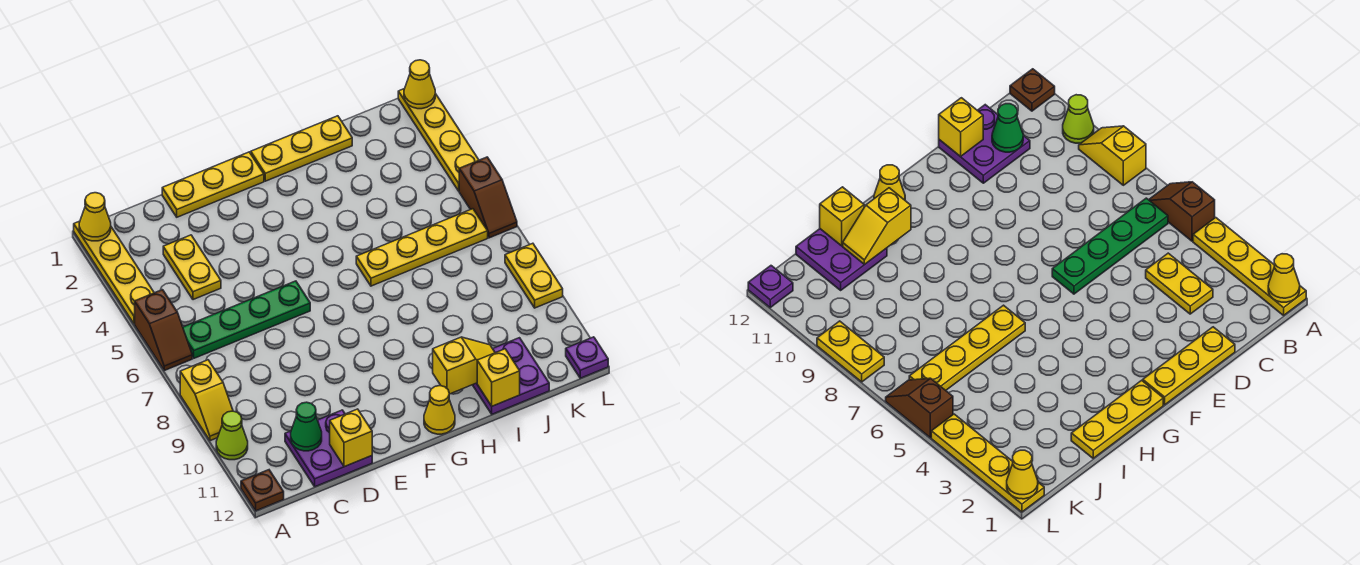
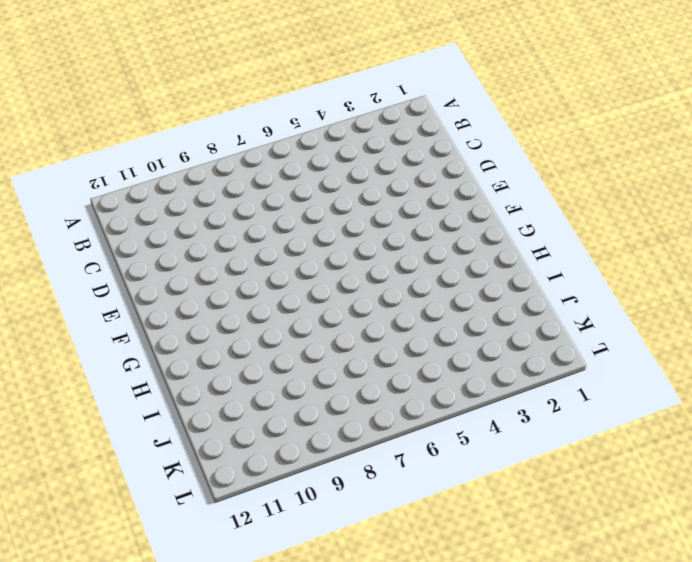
none -> yellow plate A1:A4 level 1
none -> brown slope A5:A6 level 1 top 5
none -> yellow slope A8:A9 level 1 top 8

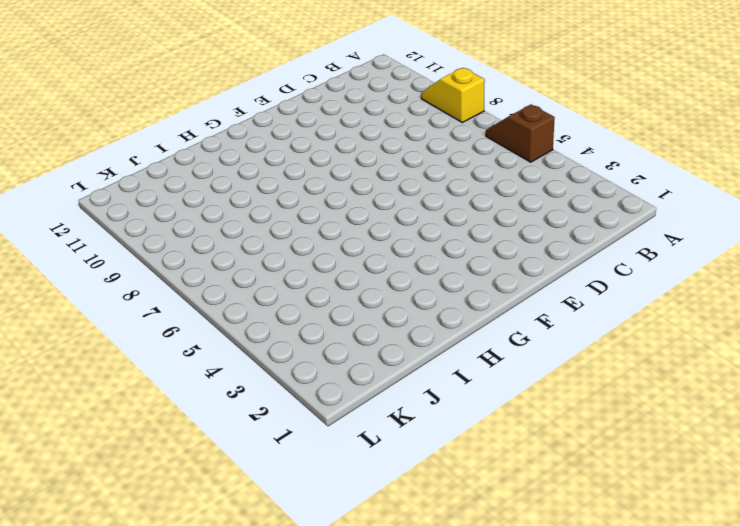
none -> yellow plate A1:A4 level 1
none -> lime cone A10 level 1
none -> brown plate A12 level 1

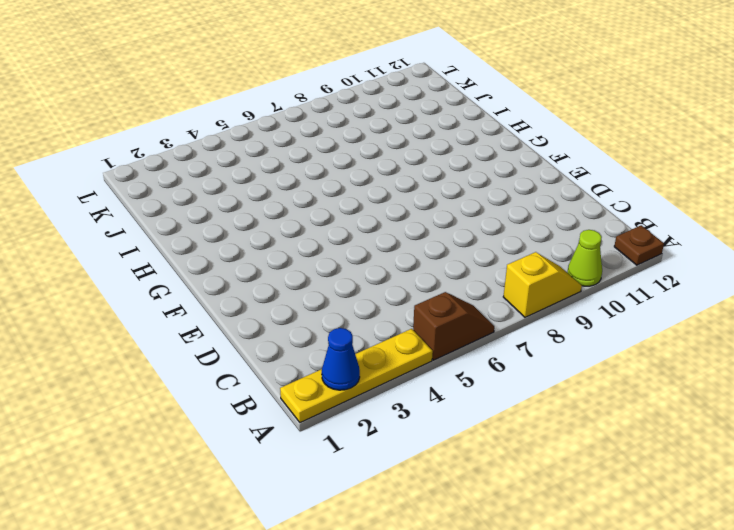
blue cone A2 level 2 -> none
none -> green plate B6:E6 level 1
none -> yellow plate C3:C4 level 1
none -> purple plate C11:D12 level 1

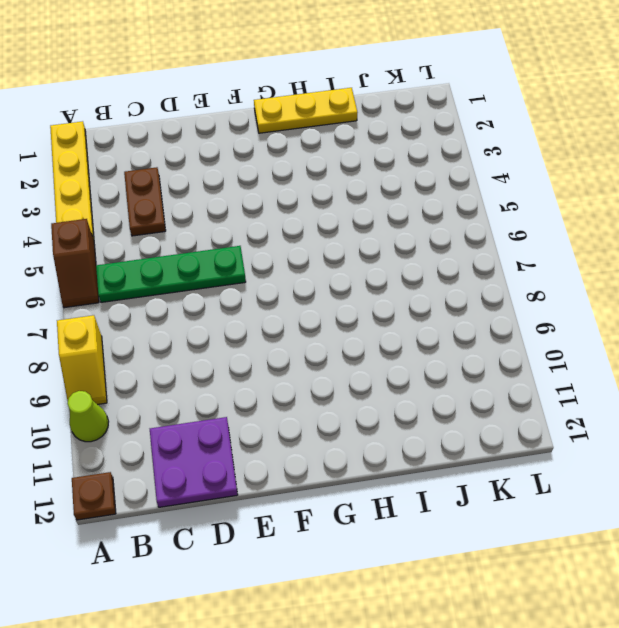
brown plate C3:C4 level 1 -> yellow plate C3:C4 level 1
none -> yellow plate D1:F1 level 1
none -> yellow cone G12 level 1
none -> yellow plate H6:K6 level 1

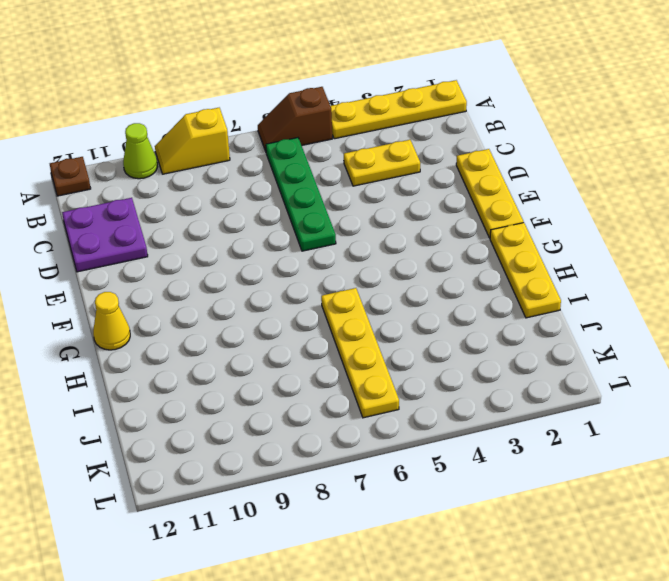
none -> purple plate I11:J12 level 1
none -> yellow plate L1:L4 level 1
none -> brown slope L5:L6 level 1 top 5

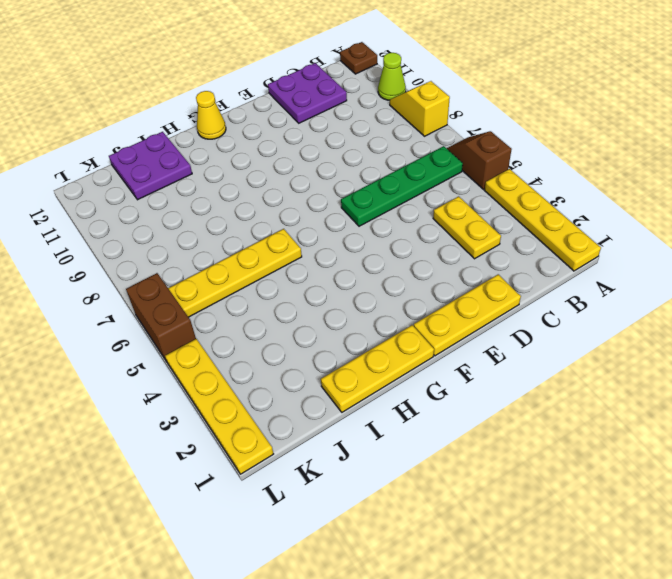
brown brick L5:L6 level 1 -> brown slope L5:L6 level 1 top 5
none -> yellow plate L8:L9 level 1
none -> purple plate L12 level 1
none -> yellow cone A1 level 2

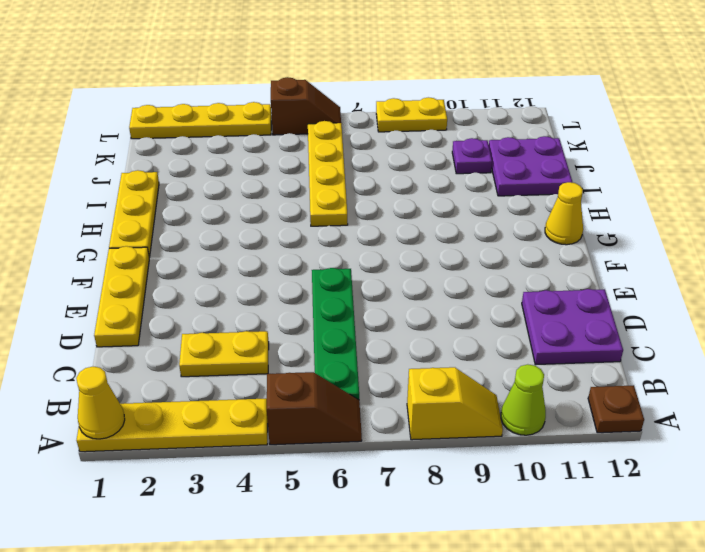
purple plate J10 level 1 -> purple plate L12 level 1
none -> green cone C11 level 2
none -> yellow brick D12 level 2
none -> yellow slope H11:I11 level 2 top H

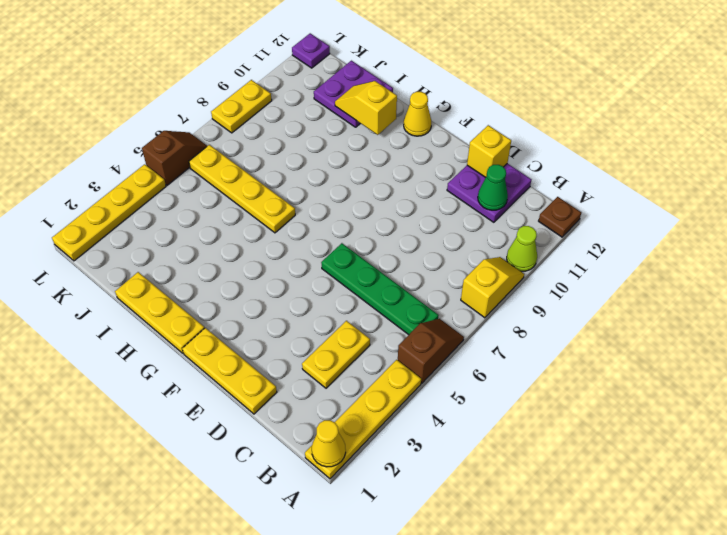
none -> yellow brick I12 level 2
none -> yellow cone L1 level 2

